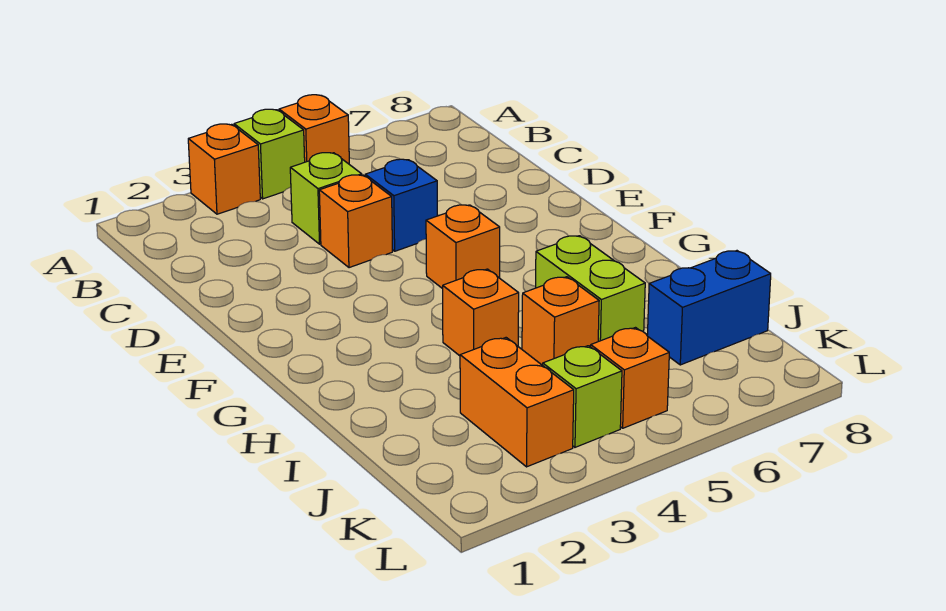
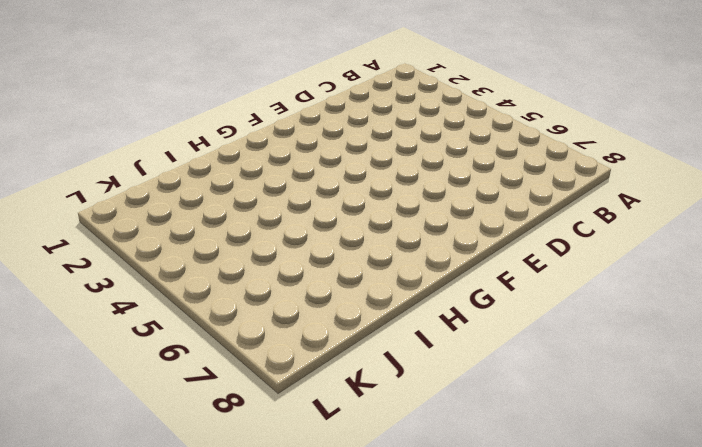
none -> orange brick A3 level 1
none -> lime brick A4 level 1
none -> orange brick A5 level 1

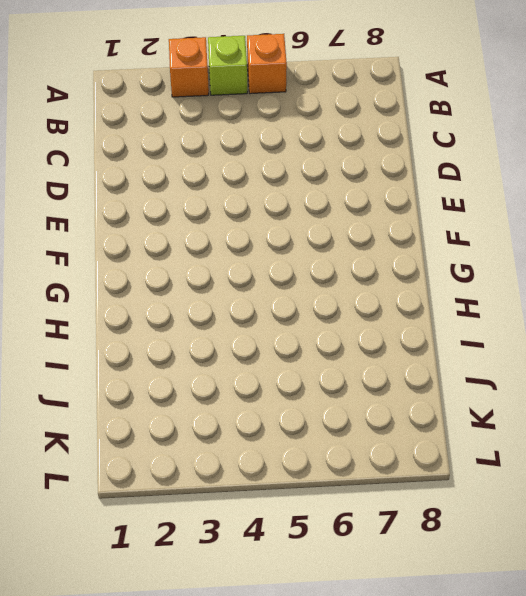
none -> lime brick C4 level 1
none -> orange brick D4 level 1
none -> blue brick D5 level 1

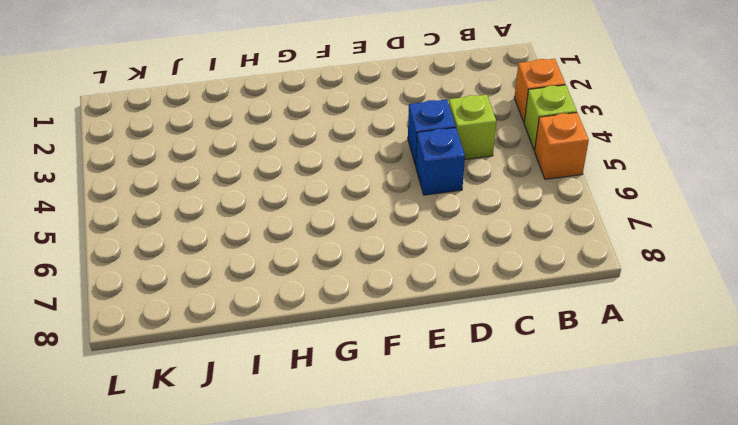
blue brick D4 level 1 -> orange brick D4 level 1
none -> orange brick F5 level 1
none -> orange brick H4 level 1
none -> lime brick H6:I6 level 1

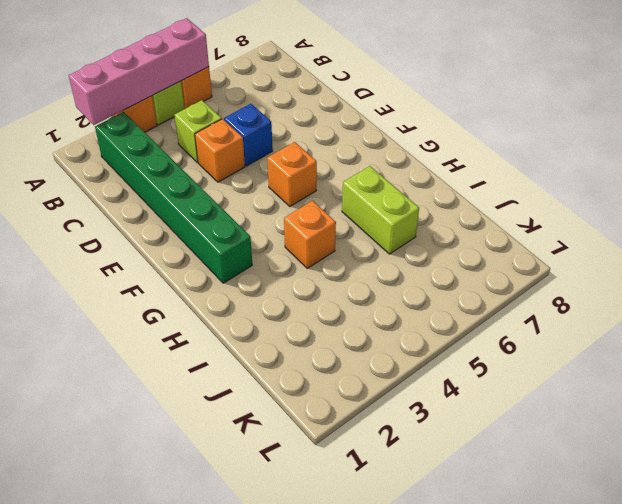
pink brick A2:A5 level 2 -> none
green brick B2:G2 level 1 -> none
none -> orange brick I5 level 1
none -> orange brick J3:K3 level 1
none -> blue brick J7:J8 level 1

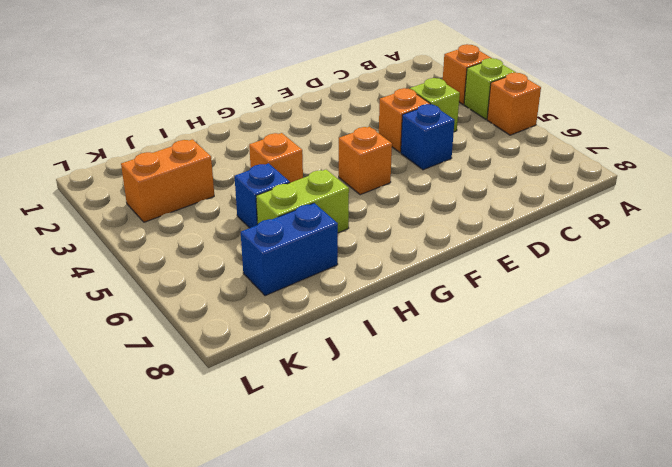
blue brick I5 level 1 -> orange brick I5 level 1
blue brick I7:J7 level 1 -> blue brick J7:J8 level 1
none -> lime brick K4 level 1
none -> orange brick K5 level 1

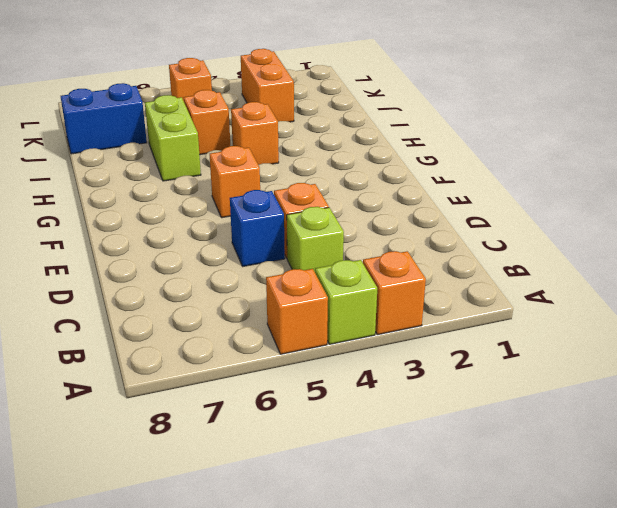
none -> lime brick K4 level 1

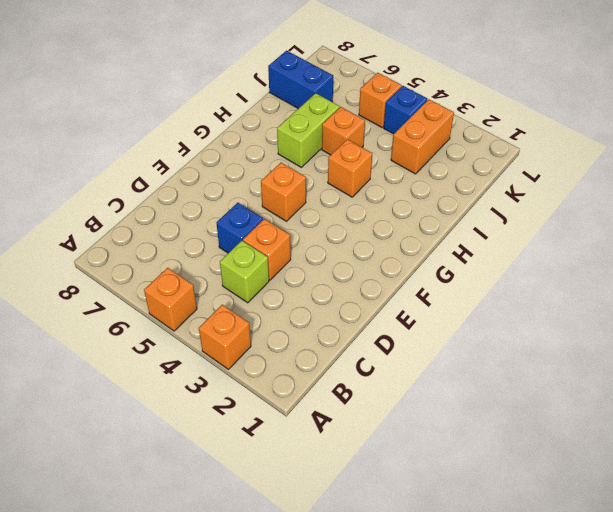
blue brick K4 level 1 -> lime brick K4 level 1
none -> lime brick A4 level 1

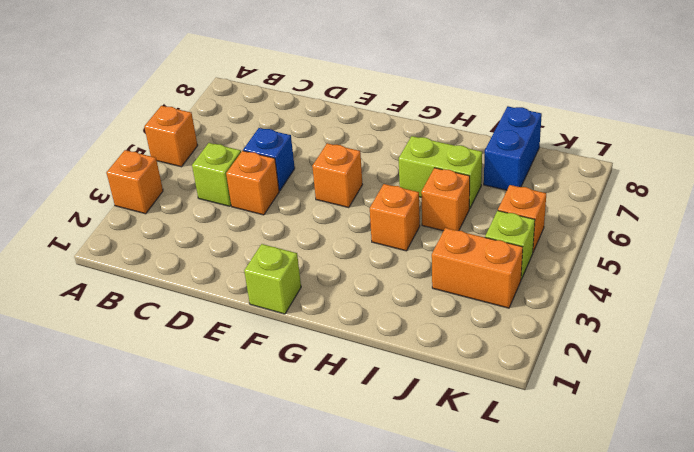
lime brick F1 level 1 -> lime brick A4 level 1

